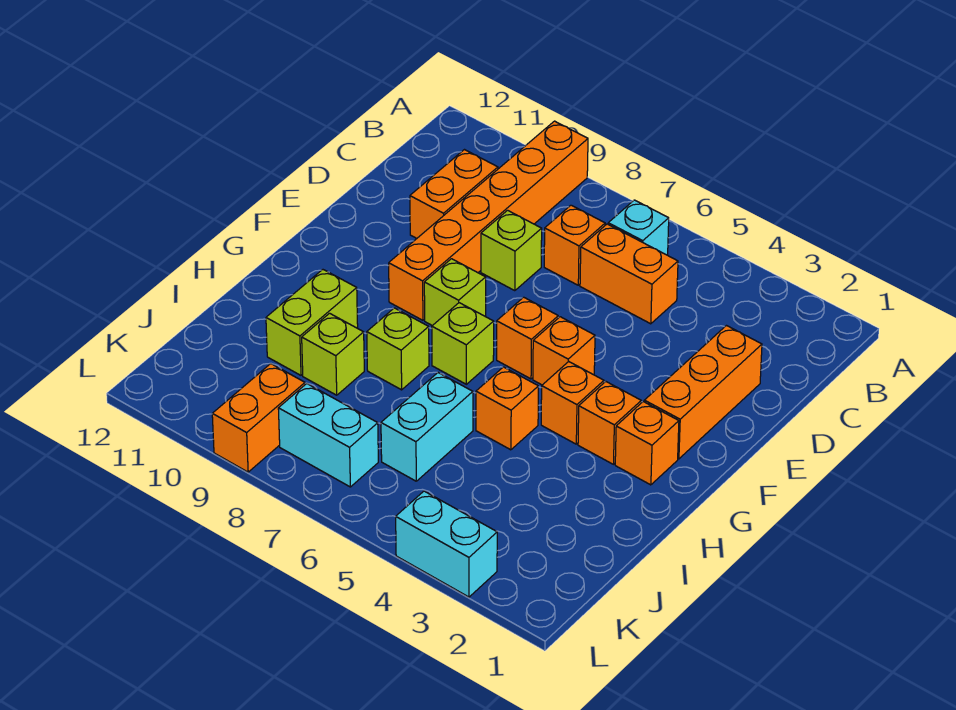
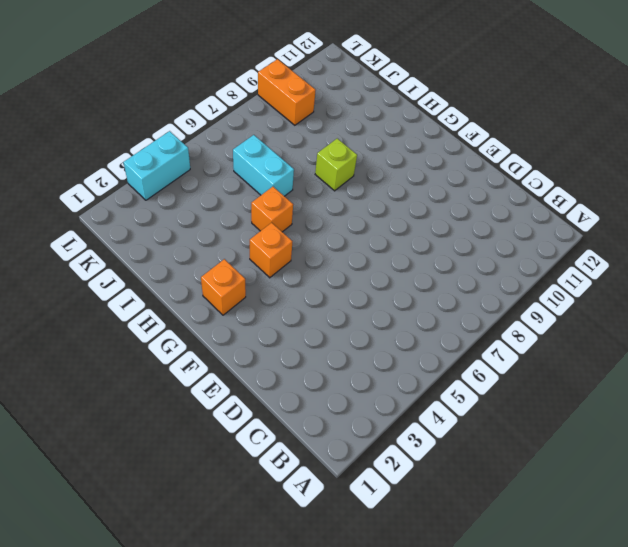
none -> orange brick A9:F9 level 1
none -> cyan brick B6 level 1
none -> orange brick C5:C6 level 1

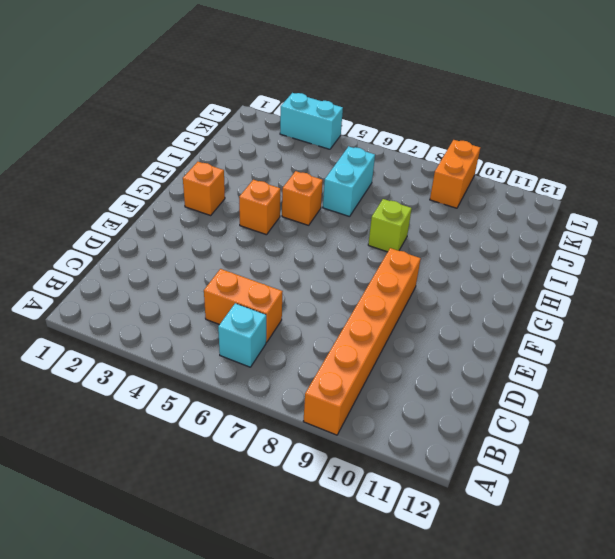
none -> orange brick C7 level 1
none -> orange brick C10:D10 level 1
none -> orange brick D2:F2 level 1

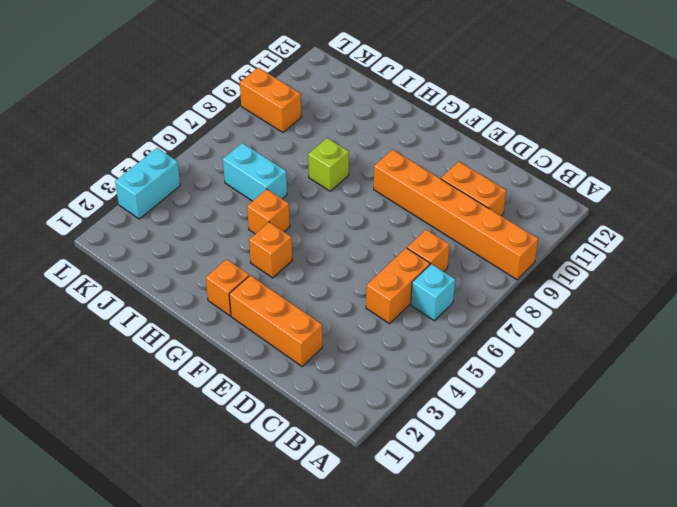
none -> lime brick D8 level 1
none -> orange brick F5 level 1
none -> orange brick F6 level 1

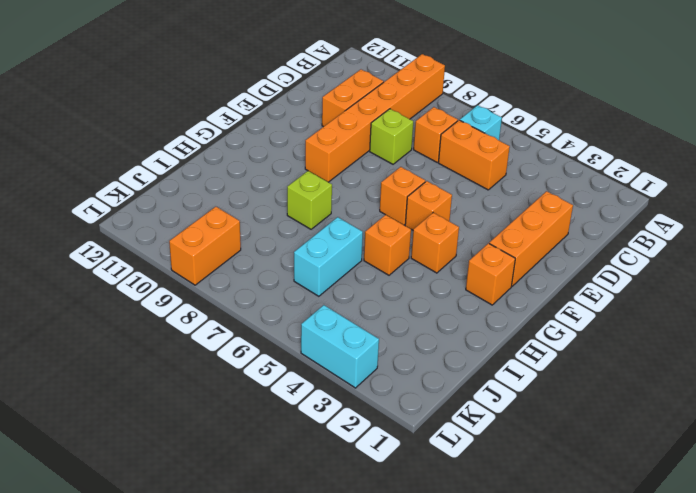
none -> lime brick F8 level 1
none -> orange brick G3 level 1
none -> lime brick G7 level 1

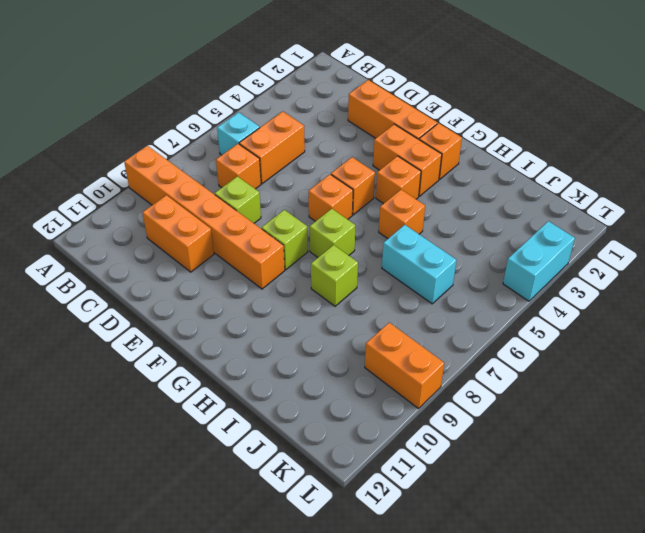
orange brick F3:G3 level 1 -> orange brick G3 level 1
none -> lime brick H10:I10 level 1
none -> lime brick I9 level 1
none -> cyan brick K7:K8 level 1

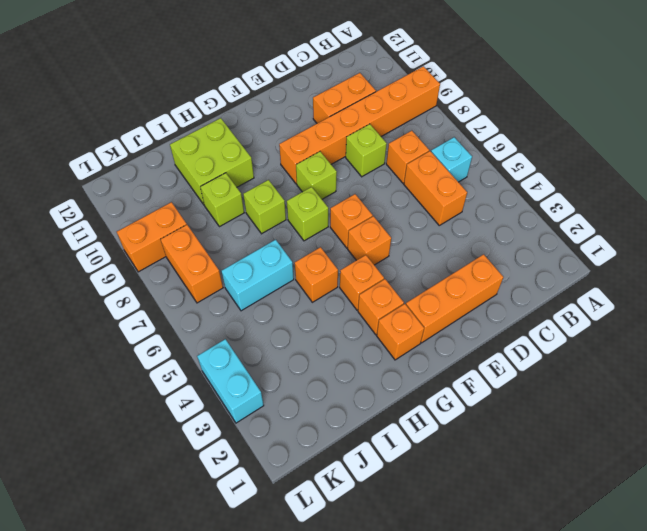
lime brick H10:I11 level 1 -> lime brick H10:I10 level 1
orange brick K7:K8 level 1 -> cyan brick K7:K8 level 1

